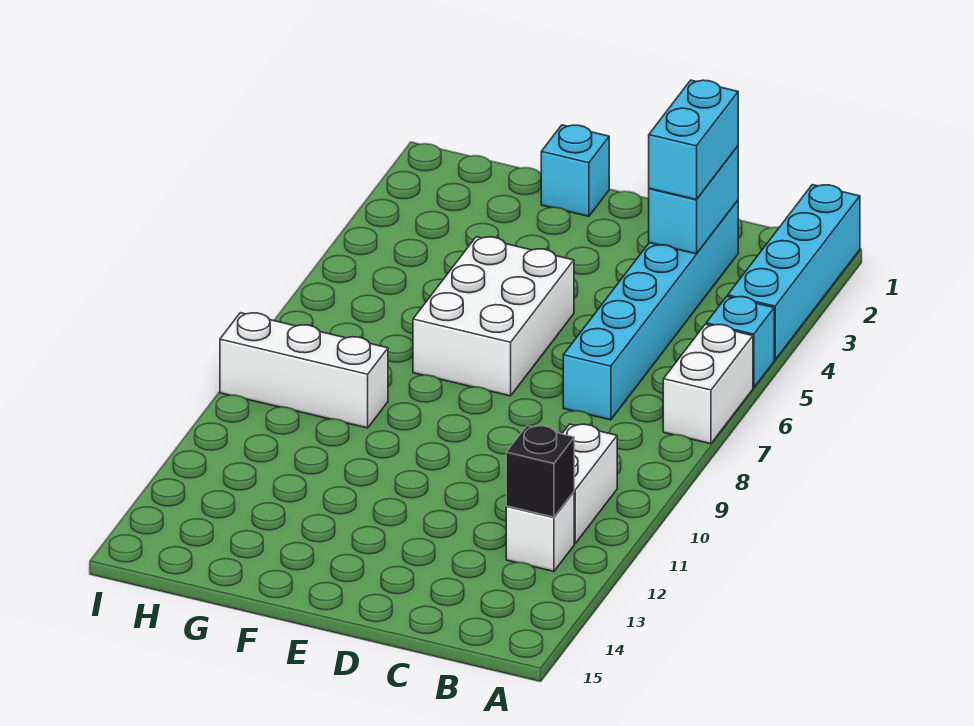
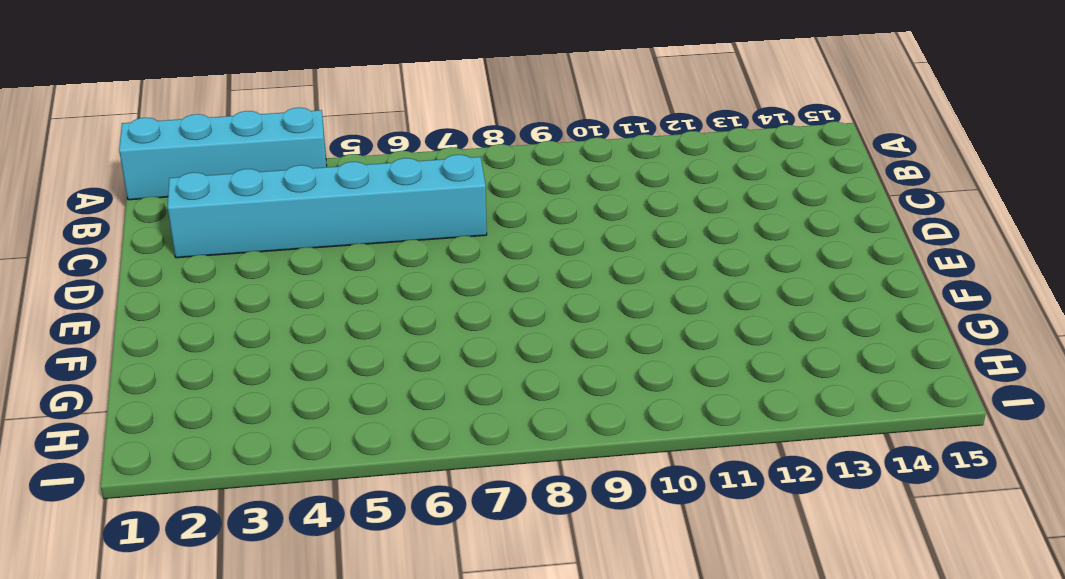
none -> cyan brick A5 level 1
none -> white brick A6:A7 level 1
none -> white brick B10:B11 level 1

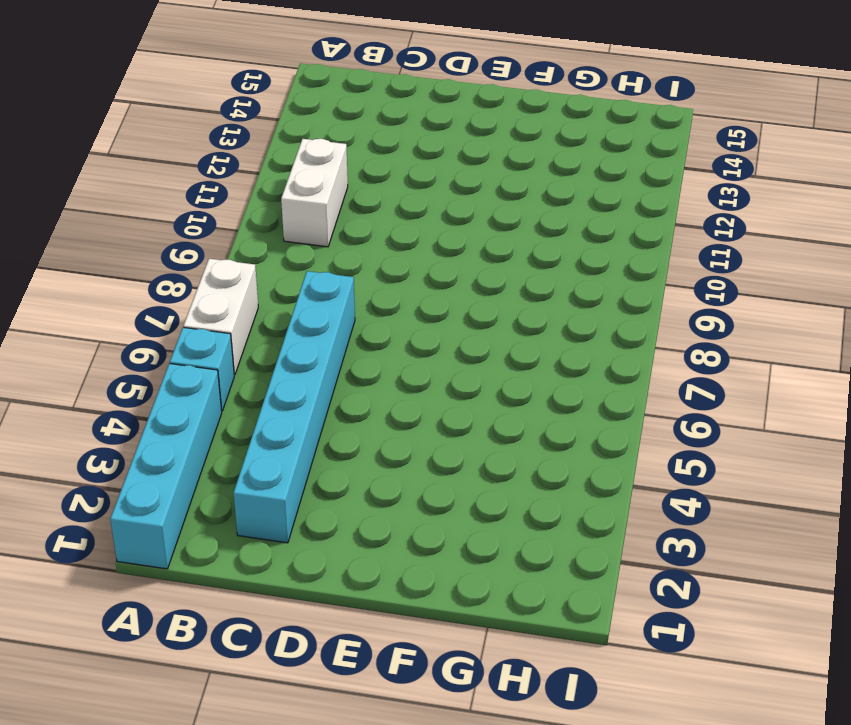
none -> white brick B12 level 1
none -> white brick E5:F7 level 1
none -> cyan brick F1 level 1

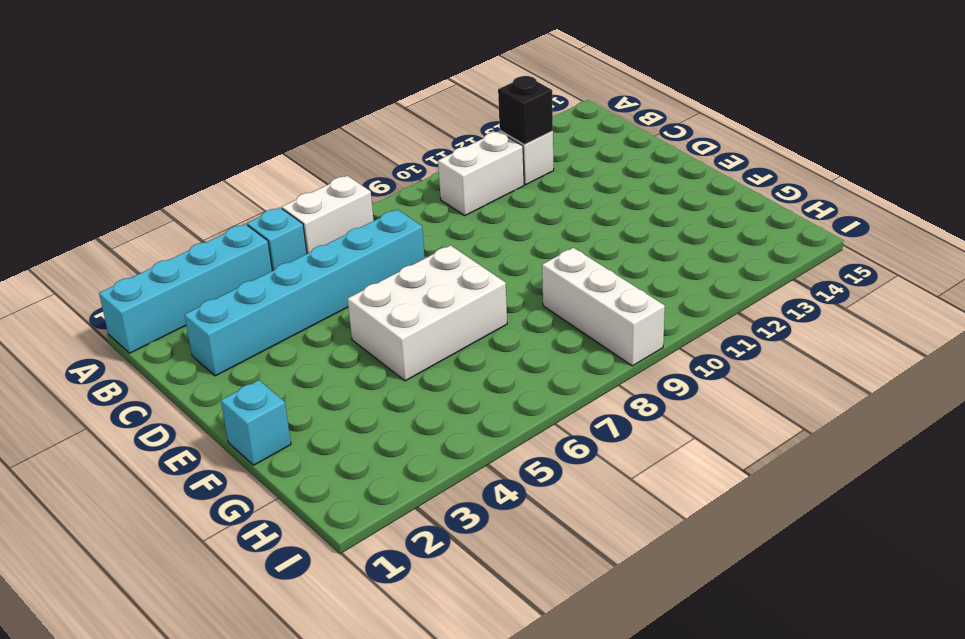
none -> cyan brick C2:C3 level 2
none -> cyan brick C2:C3 level 3

